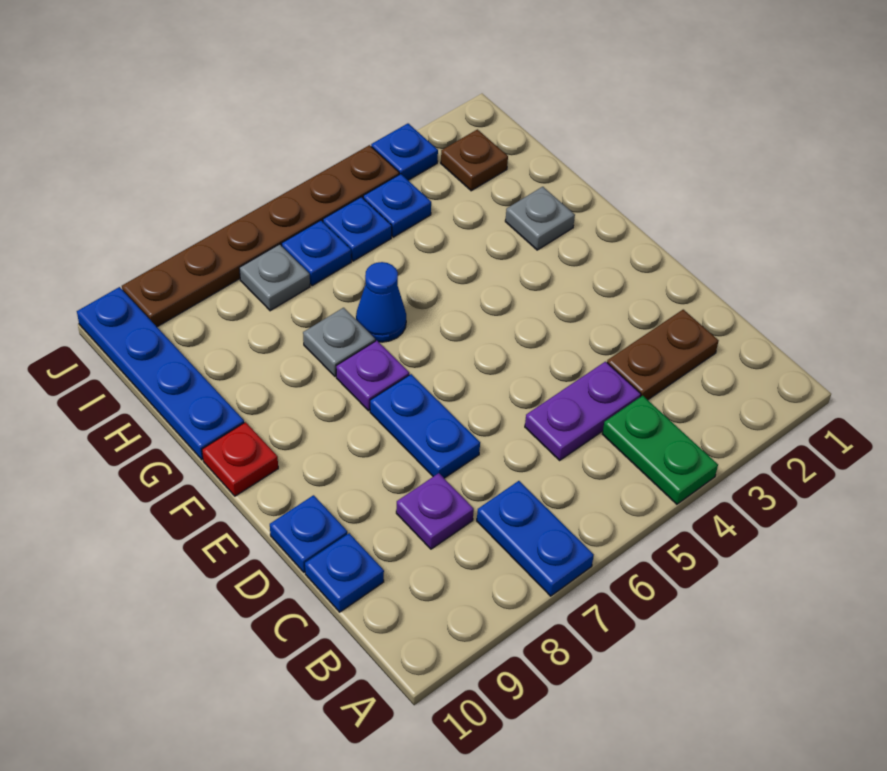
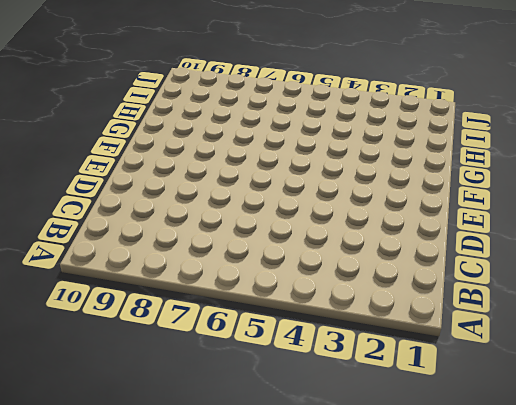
none -> green plate A4:B4 level 1
none -> blue plate A7:B7 level 1
none -> brown plate C2:C3 level 1

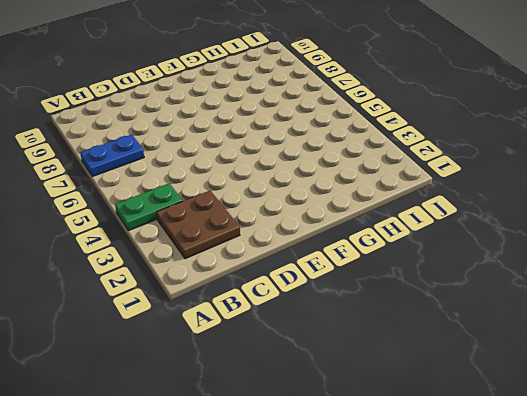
brown plate B2:C3 level 1 -> brown plate C2:C3 level 1
none -> purple plate C4:C5 level 1
none -> purple plate C8 level 1
none -> blue plate C10 level 1

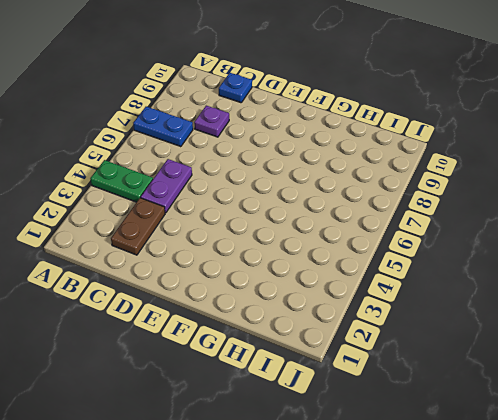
none -> blue plate D7:E7 level 1
none -> blue plate D10 level 1
none -> purple plate F7 level 1

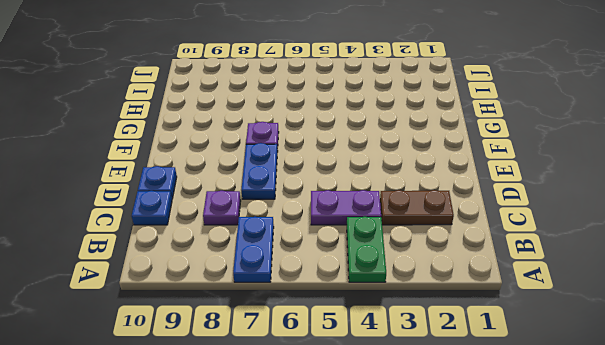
none -> red plate F10 level 1
none -> grey plate G2 level 1
none -> blue cone G6 level 1

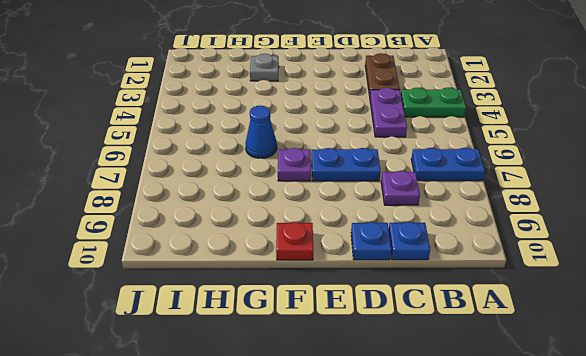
none -> grey plate G7 level 1
none -> blue plate G10:J10 level 1
none -> brown plate I2 level 1

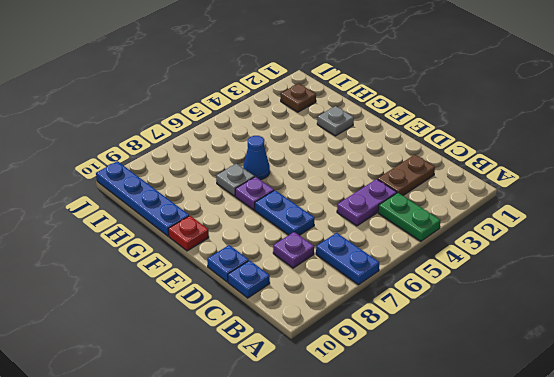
none -> blue plate I4 level 1
none -> blue plate I5 level 1
none -> blue plate I6 level 1

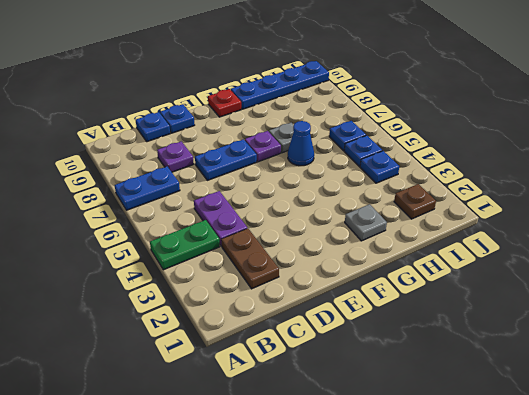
none -> grey plate I7 level 1
none -> blue plate J3 level 1
none -> brown plate J4:J9 level 1

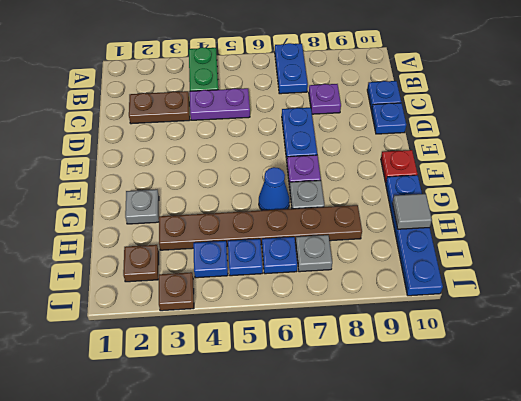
brown plate H3:H8 level 1 -> brown plate J4:J9 level 1
grey tile H10 level 2 -> none
brown plate J3 level 1 -> blue plate J3 level 1

